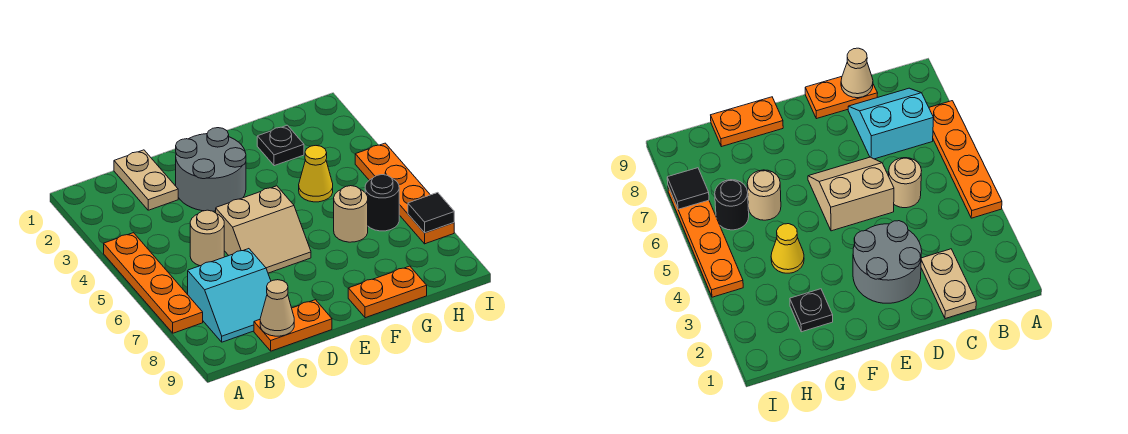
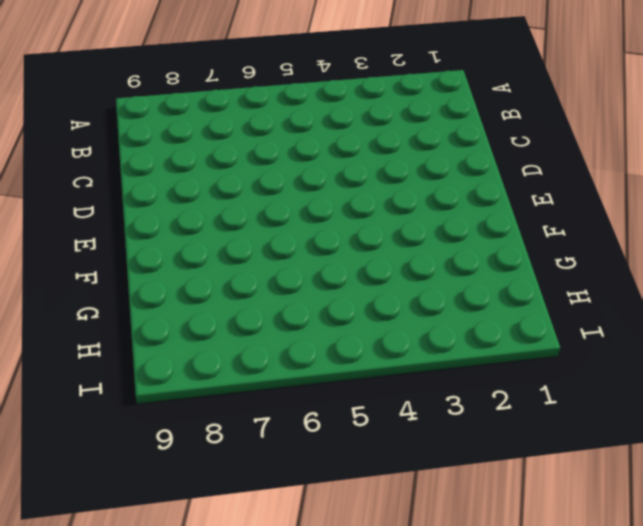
none -> orange plate A4:A7 level 1
none -> cyan slope B7:C8 level 1 top 7
none -> tan plate C1:C2 level 1

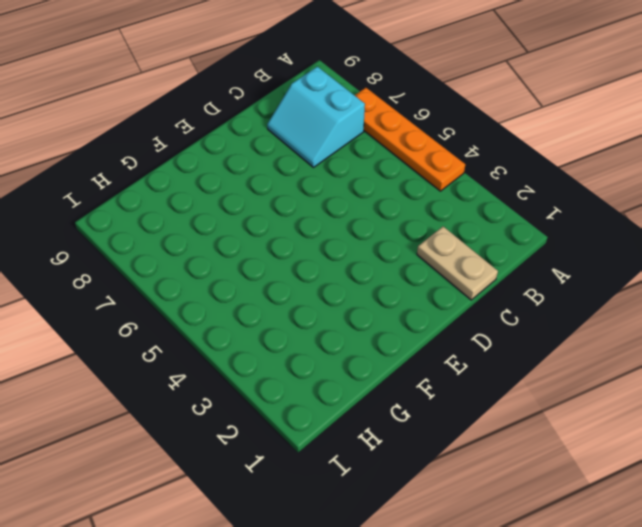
cyan slope B7:C8 level 1 top B -> cyan slope B7:C8 level 1 top 7
none -> tan round brick C5 level 1
none -> orange plate C9:D9 level 1
none -> grey round brick D2:E3 level 1

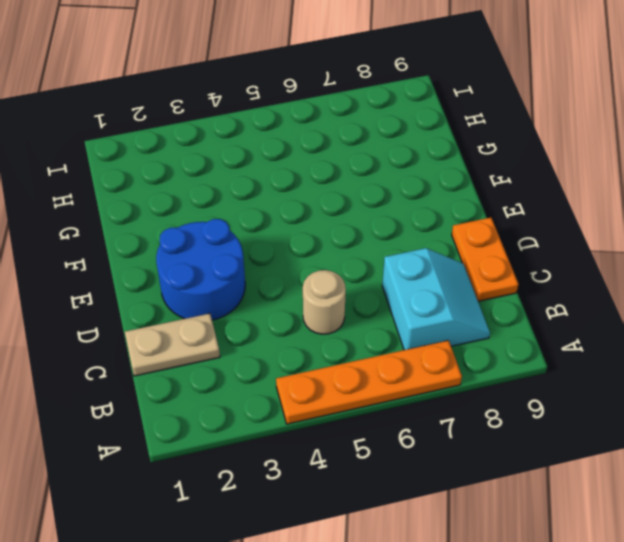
blue round brick D2:E3 level 1 -> grey round brick D2:E3 level 1
none -> tan slope D5:E6 level 1 top 5
none -> orange plate F9:G9 level 1
none -> black plate G2 level 1

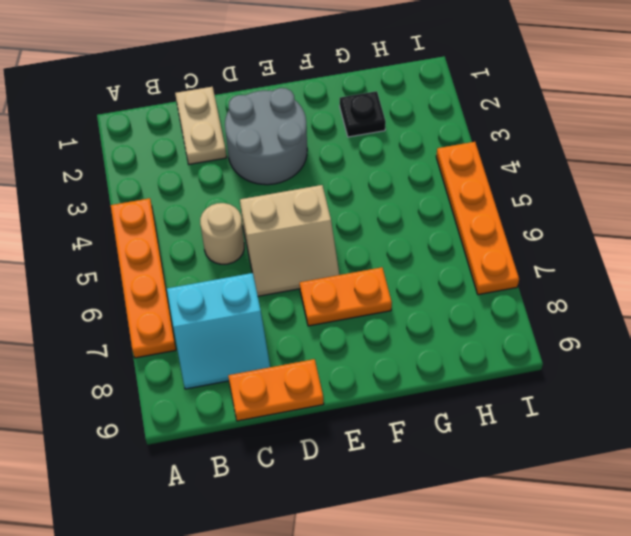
orange plate E7:F7 level 1 -> orange plate F9:G9 level 1
none -> yellow cone G4 level 1
none -> tan round brick G6 level 1
none -> black round brick H6 level 1

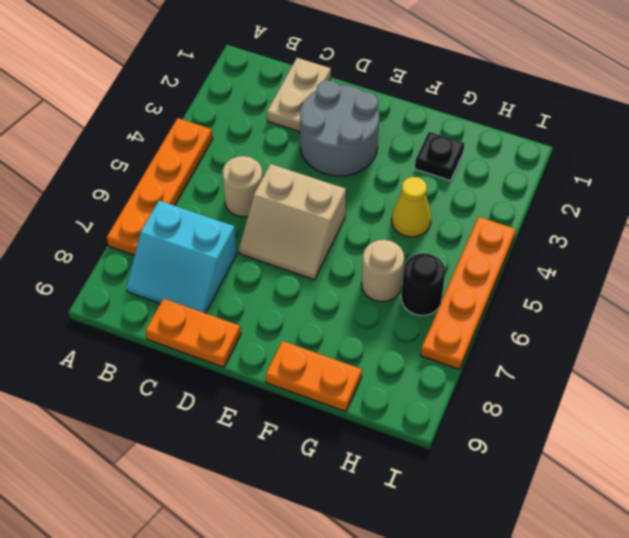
none -> tan cone C9 level 2
none -> black tile I7 level 2

